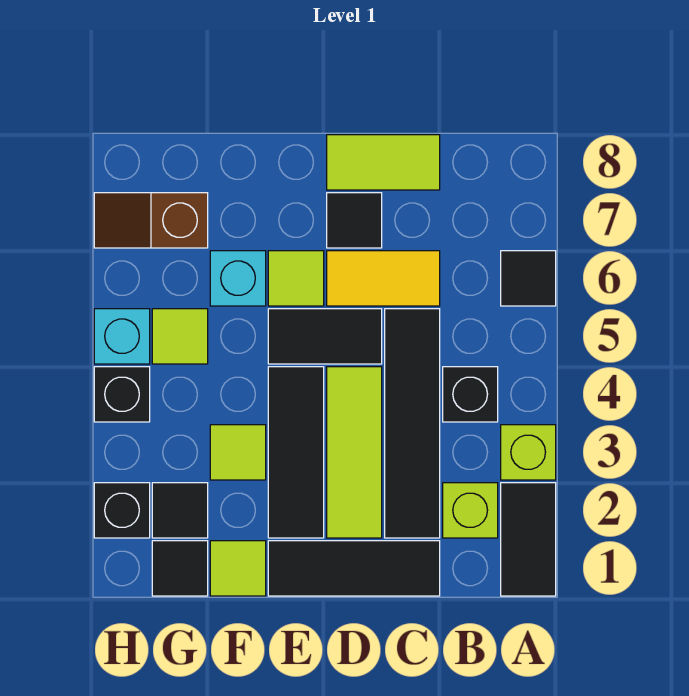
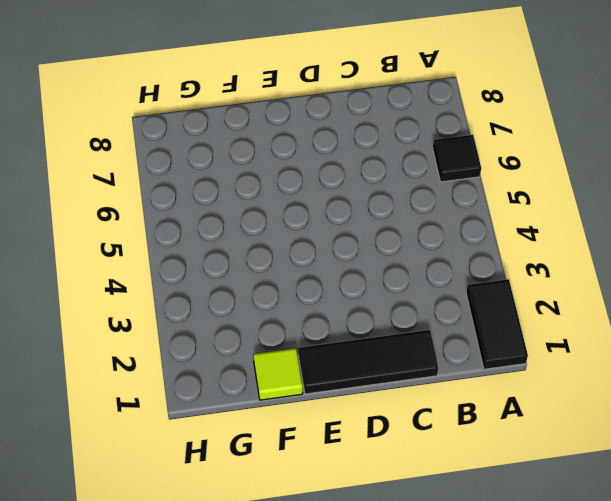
none -> lime brick A3 level 1
none -> lime brick B2 level 1
none -> black brick B4 level 1

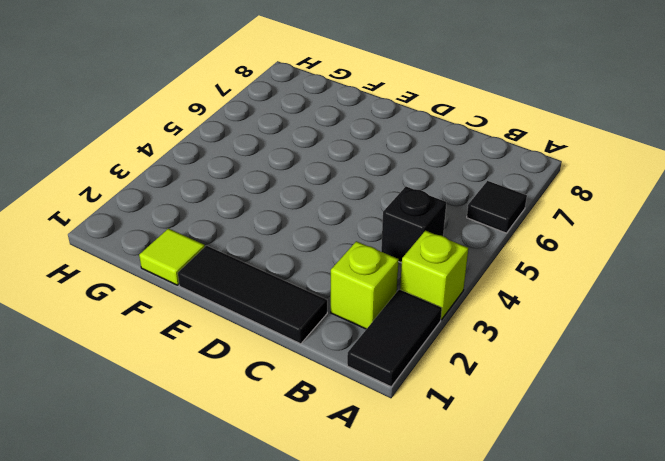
none -> black tile C2:C5 level 1
none -> yellow tile C6:D6 level 1
none -> lime tile C8:D8 level 1

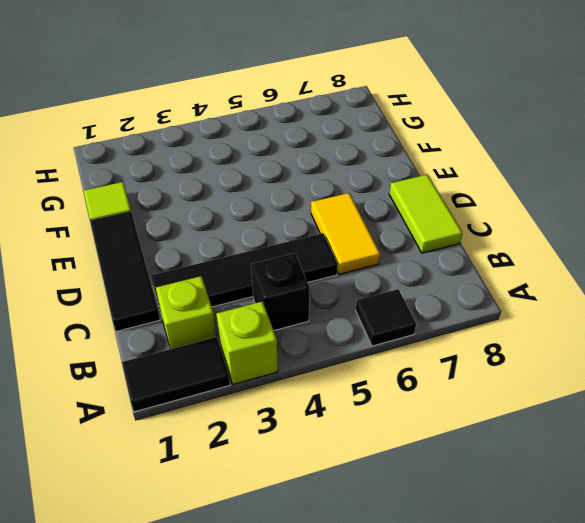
none -> lime tile D2:D4 level 1
none -> black tile D5:E5 level 1
none -> black tile D7 level 1

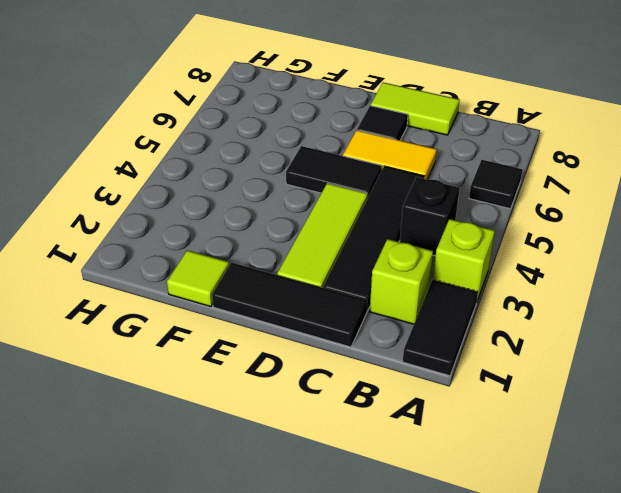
none -> black tile E2:E4 level 1
none -> lime tile E6 level 1
none -> lime tile F3 level 1

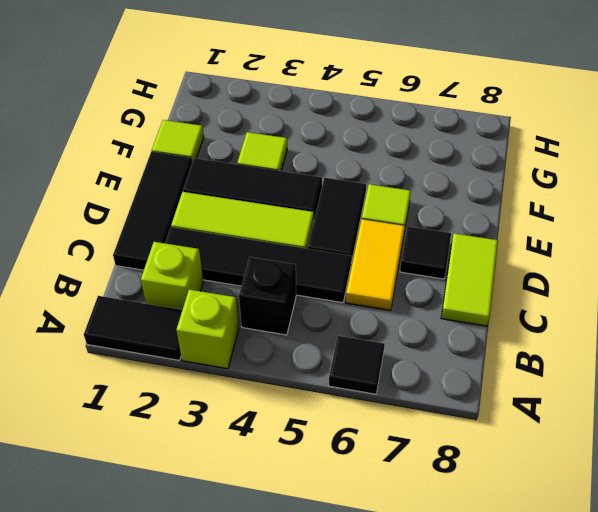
none -> cyan brick F6 level 1
none -> black tile G1 level 1
none -> black tile G2 level 1

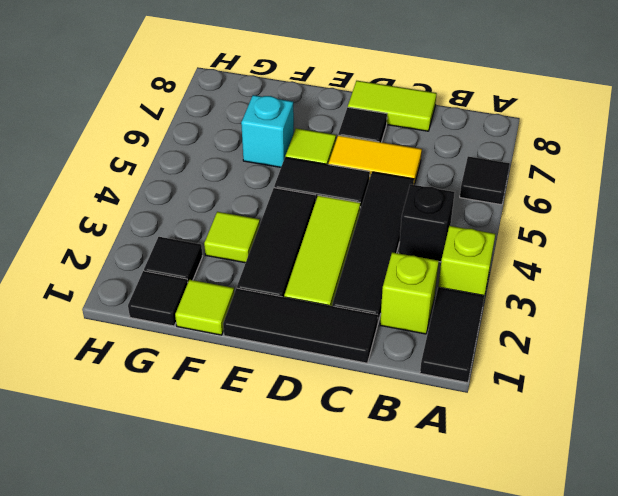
none -> lime tile G5 level 1
none -> brown slope G7:H7 level 1 top G
none -> black brick H2 level 1

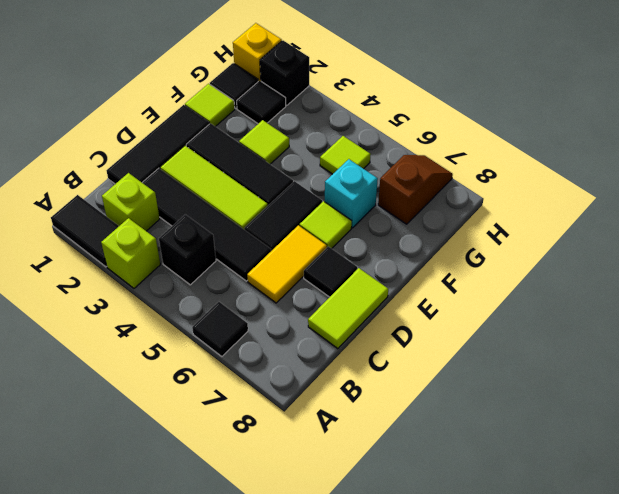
yellow brick H1 level 1 -> none
none -> black brick H4 level 1
none -> cyan brick H5 level 1

